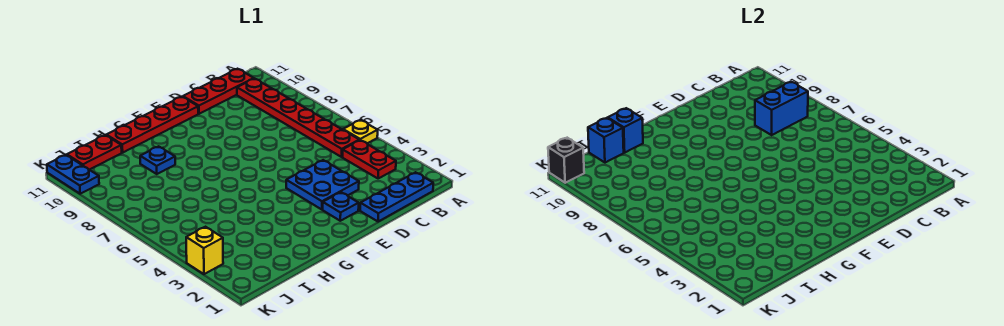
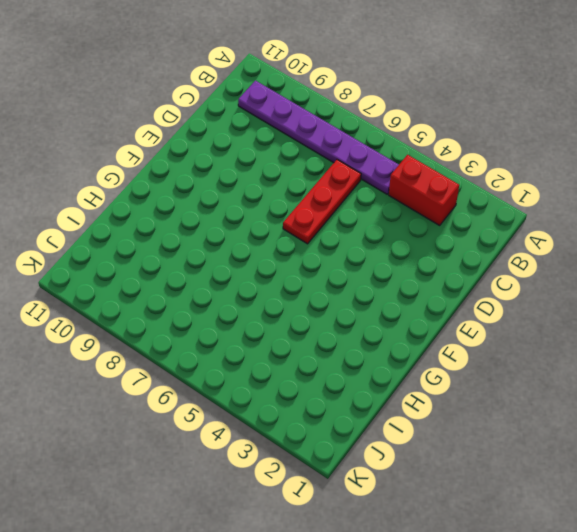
red brick B3:B4 level 1 -> red plate B3:B4 level 1
purple plate B5:B10 level 1 -> red plate B5:B10 level 1
red plate C6:E6 level 1 -> red plate B11:D11 level 1
none -> yellow plate A5 level 1
none -> blue plate B1:D1 level 1
none -> blue plate D3:E4 level 1

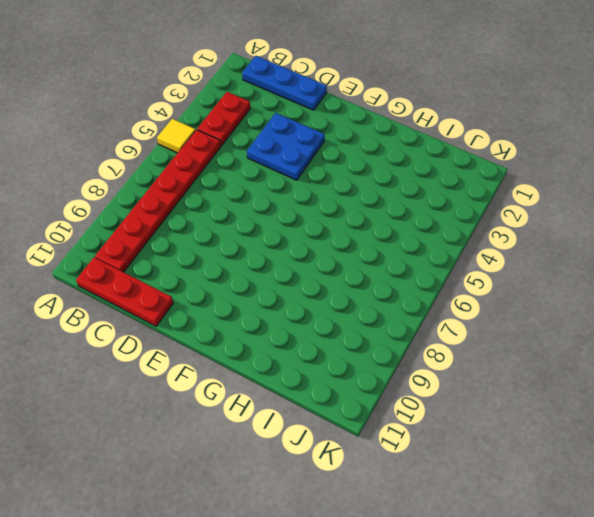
yellow tile A5 level 1 -> yellow plate A5 level 1
none -> blue plate E2 level 1
none -> red plate E11:H11 level 1
none -> blue plate H9 level 1

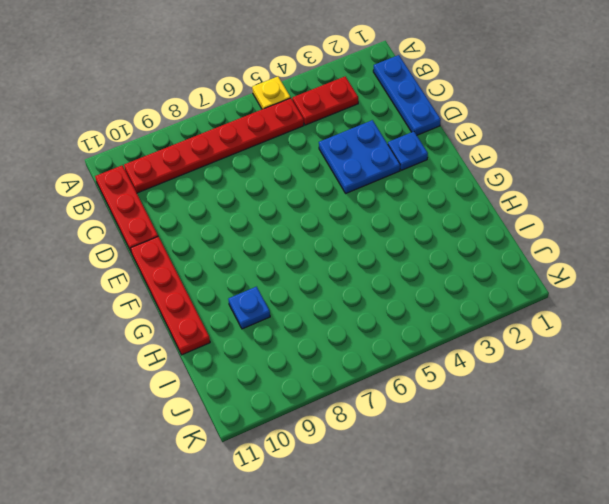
none -> red plate I11:J11 level 1
none -> yellow brick K3 level 1
none -> blue plate K10:K11 level 1

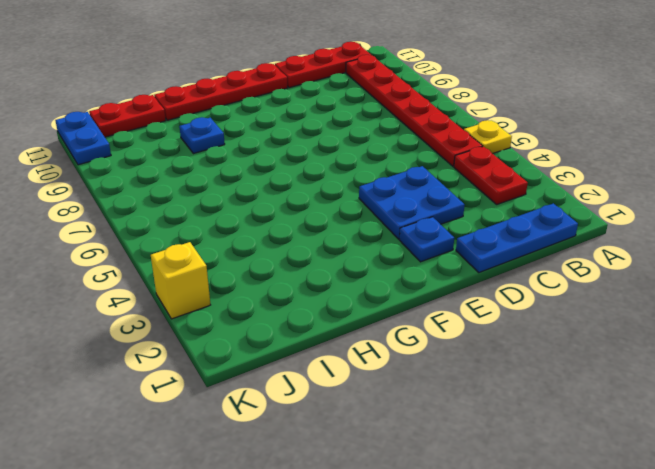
none -> blue brick B8:C8 level 2
none -> blue brick H11 level 2
none -> blue brick I11 level 2

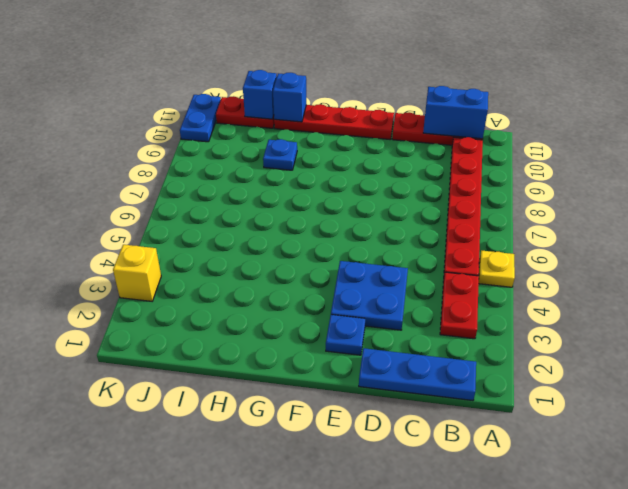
blue brick B11:C11 level 2 -> blue brick B8:C8 level 2
none -> black brick K11 level 2

